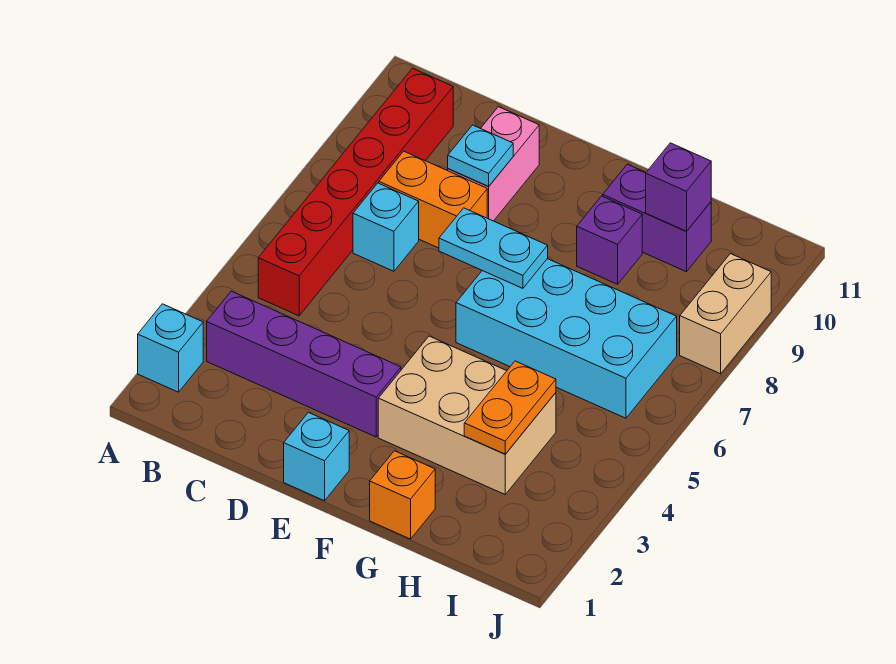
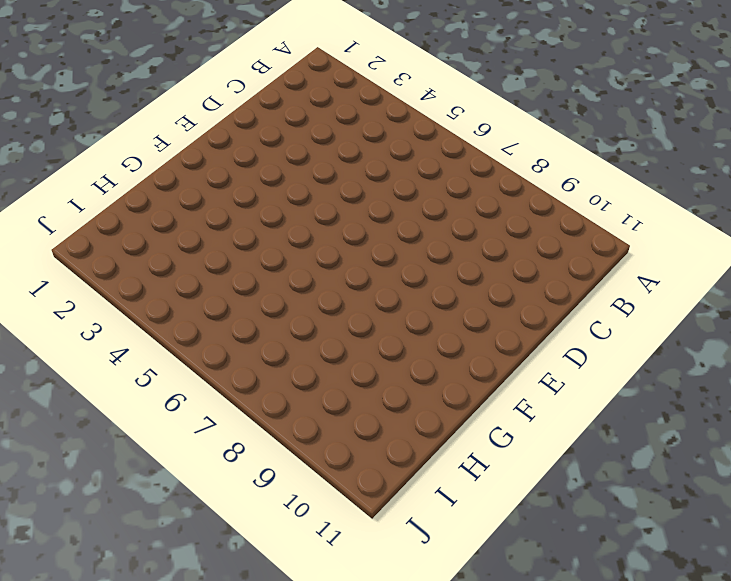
none -> cyan brick A2 level 1
none -> purple brick B3:E3 level 1
none -> red brick B5:B10 level 1

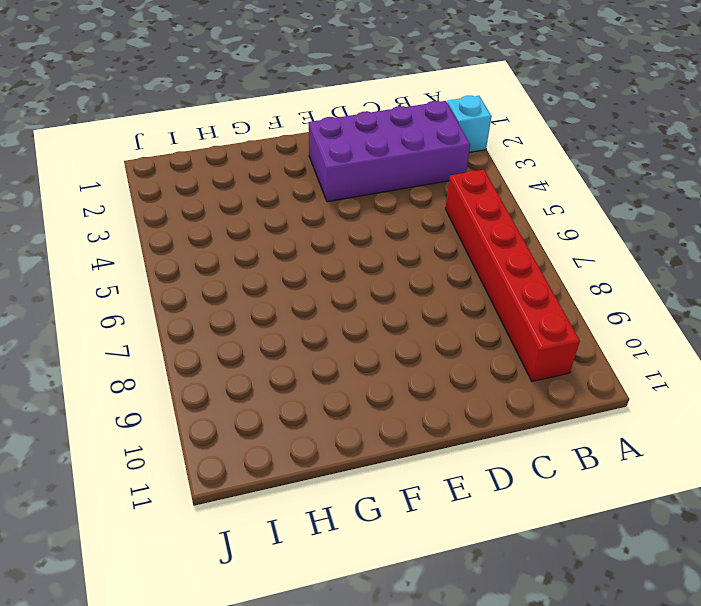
purple brick B2:E3 level 1 -> purple brick B3:E3 level 1
none -> cyan brick C7 level 1
none -> orange brick C8:D8 level 1
none -> pink brick D9:D10 level 1

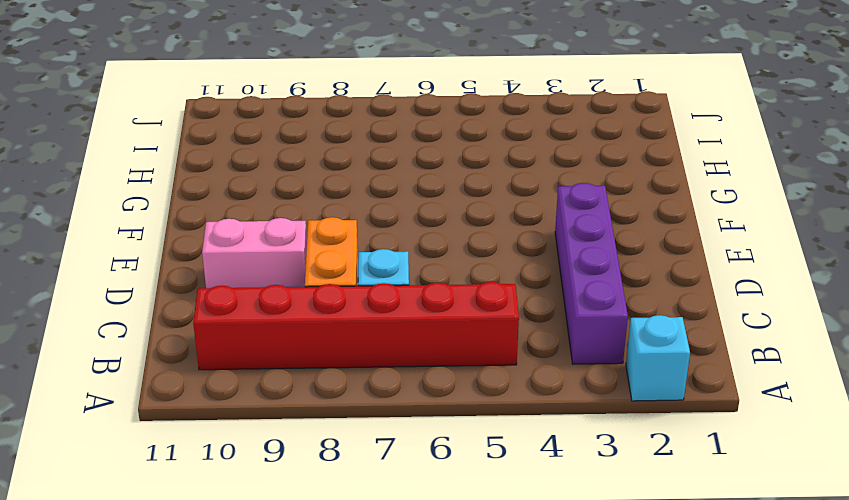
none -> cyan brick E1 level 1
none -> tan brick F3:H4 level 1
none -> cyan brick F6:I7 level 1

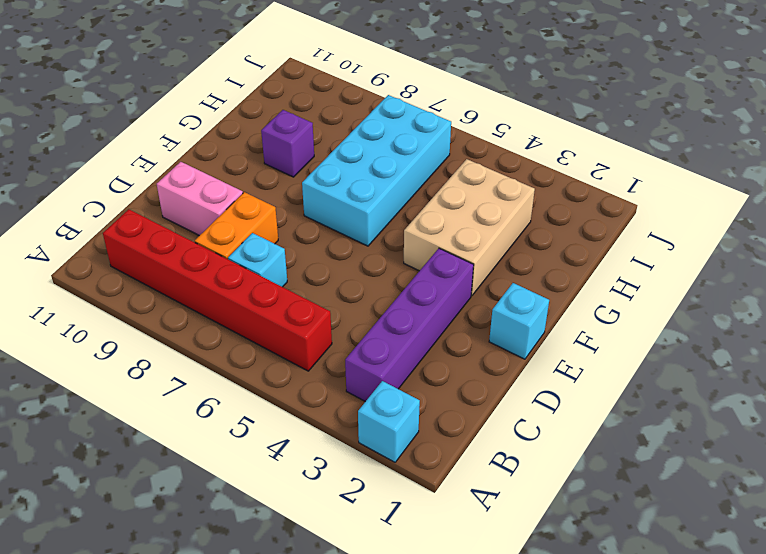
none -> orange brick G1 level 1
none -> purple brick G10:H10 level 1
none -> tan brick J8:J9 level 1

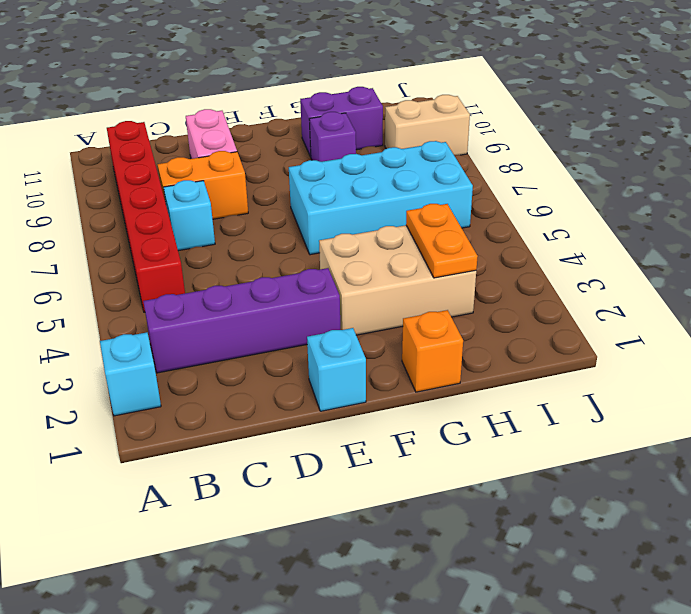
tan brick I9:J9 level 1 -> tan brick J8:J9 level 1
none -> cyan plate D9 level 2
none -> cyan plate E7:F7 level 2
none -> purple brick H10 level 2

